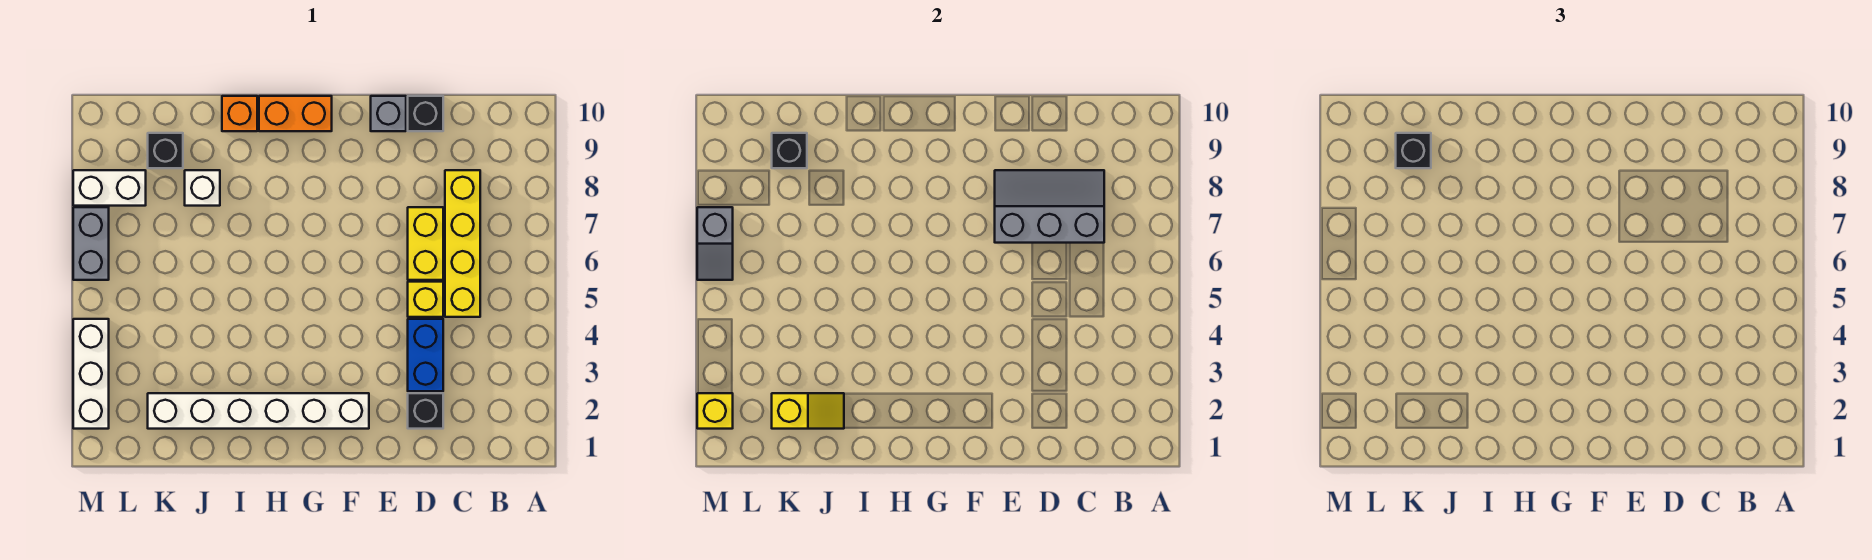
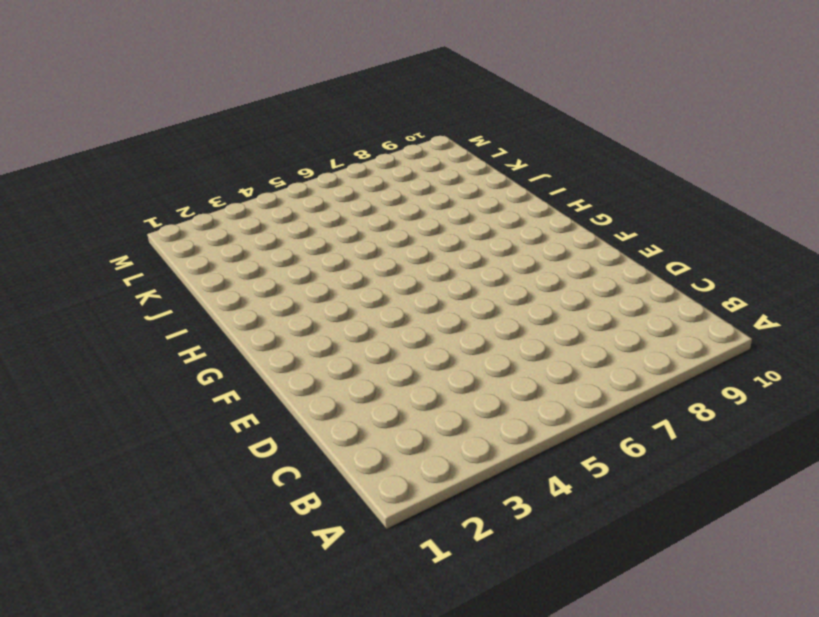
none -> yellow brick C5:C8 level 1
none -> black brick D2 level 1
none -> blue brick D3:D4 level 1

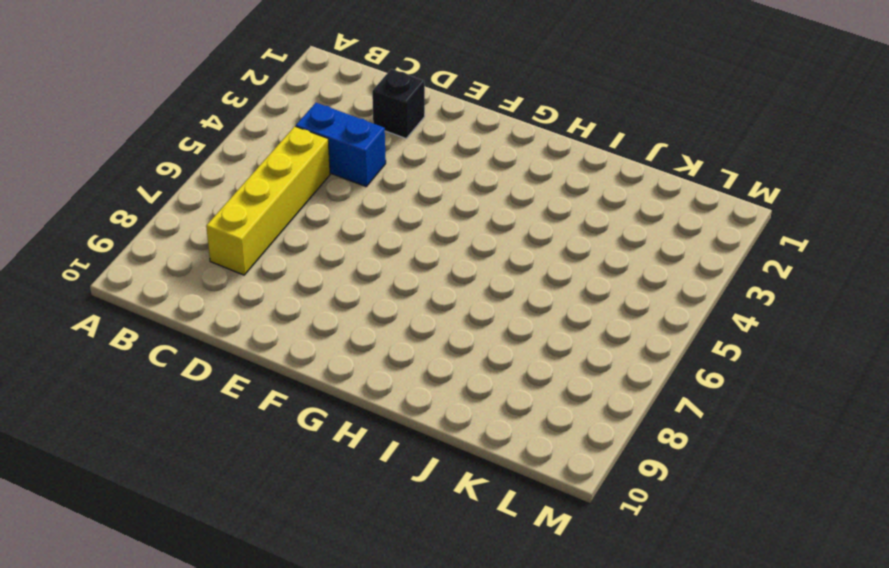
blue brick C4:D4 level 1 -> blue brick D3:D4 level 1
none -> yellow brick D5 level 1
none -> yellow brick D6:D7 level 1
none -> black brick D10 level 1

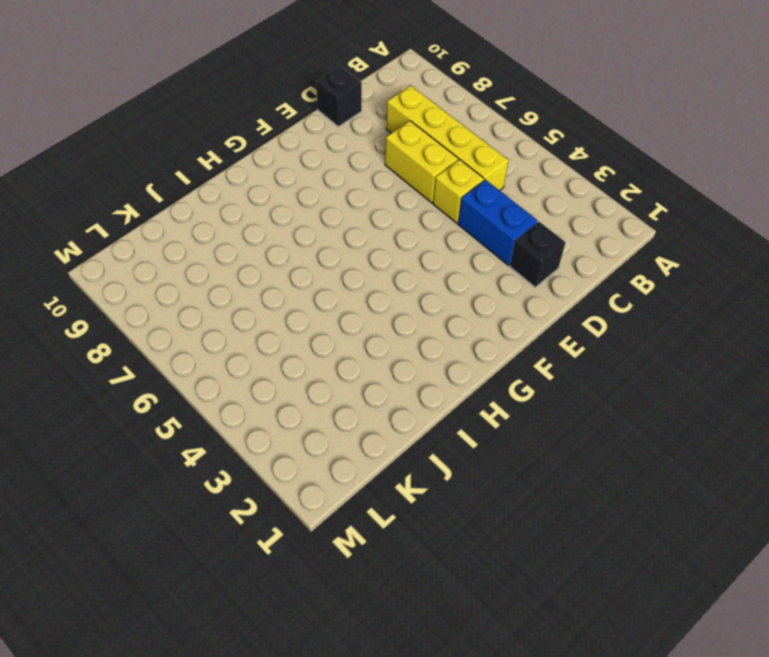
none -> grey brick E10 level 1
none -> white brick F2:K2 level 1
none -> orange brick G10:H10 level 1

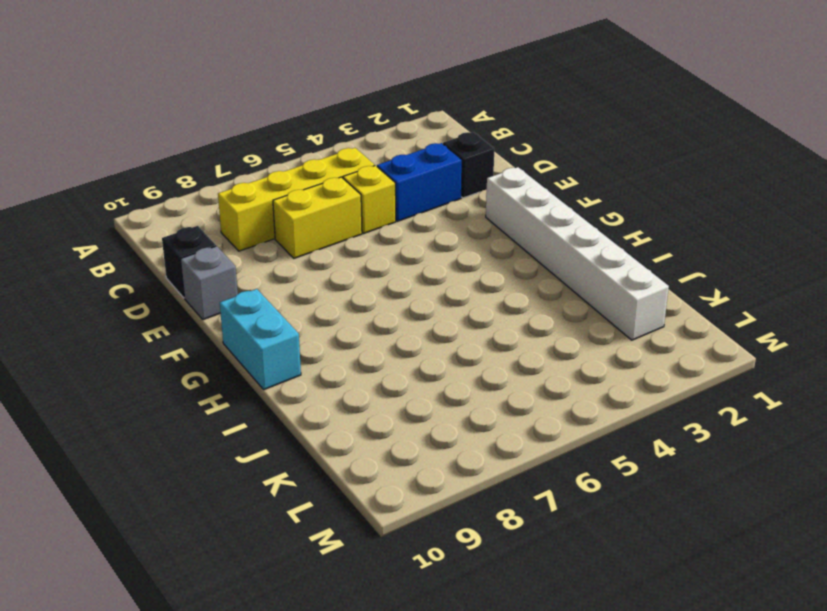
cyan brick G10:H10 level 1 -> orange brick G10:H10 level 1
none -> orange brick I10 level 1
none -> white brick J8 level 1
none -> black brick K9 level 1

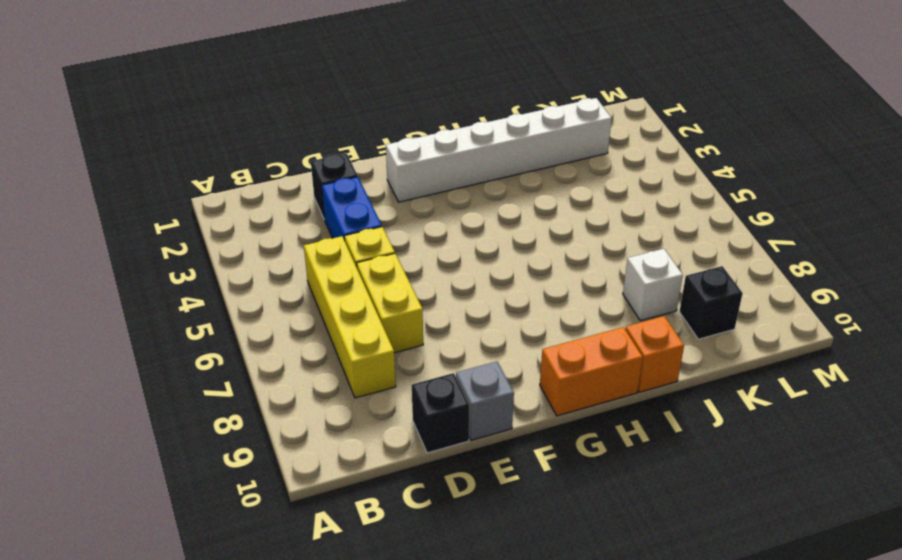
none -> white brick L8:M8 level 1
none -> white brick M2:M4 level 1
none -> grey brick M6:M7 level 1

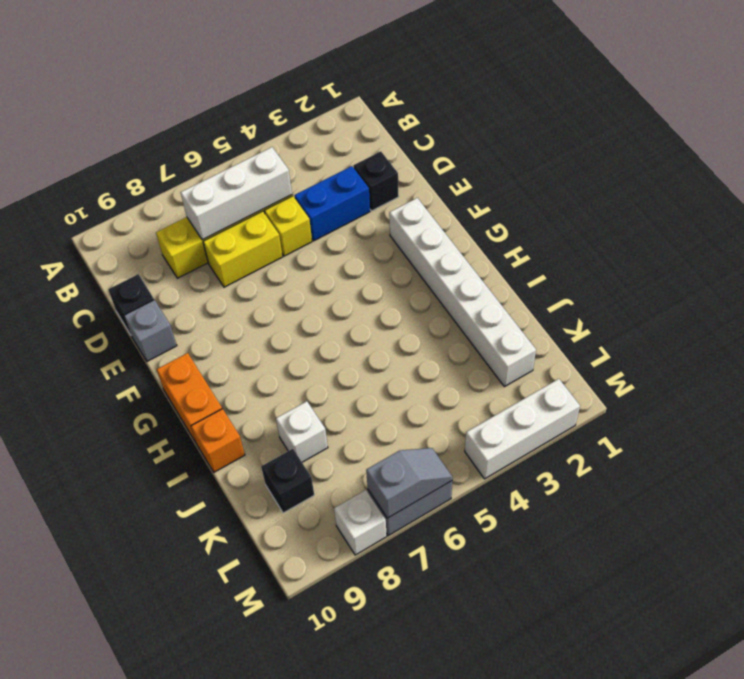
white brick C5:C7 level 2 -> grey slope C7:E8 level 2 top 7
white brick M8 level 1 -> white brick L8:M8 level 1
none -> yellow slope J2:K2 level 2 top K
none -> black brick K9 level 2
none -> yellow brick M2 level 2

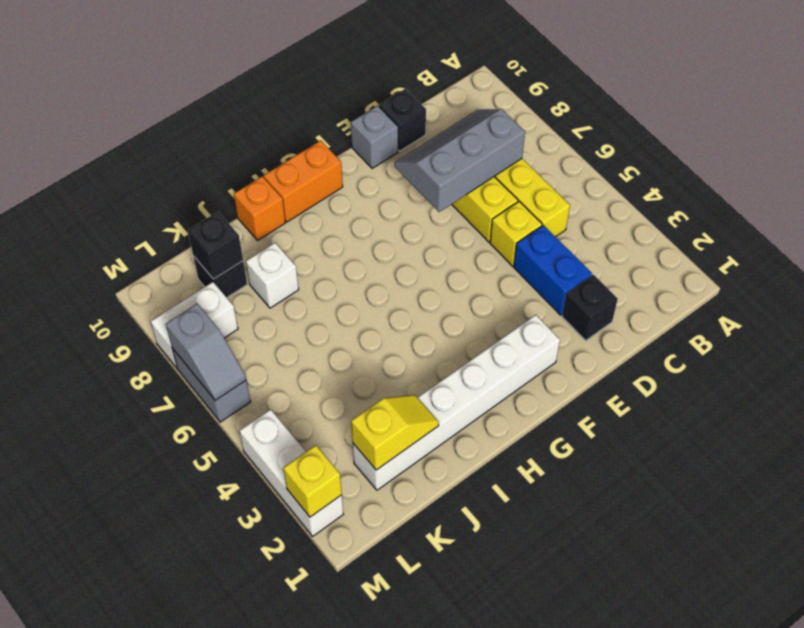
none -> black brick K9 level 3

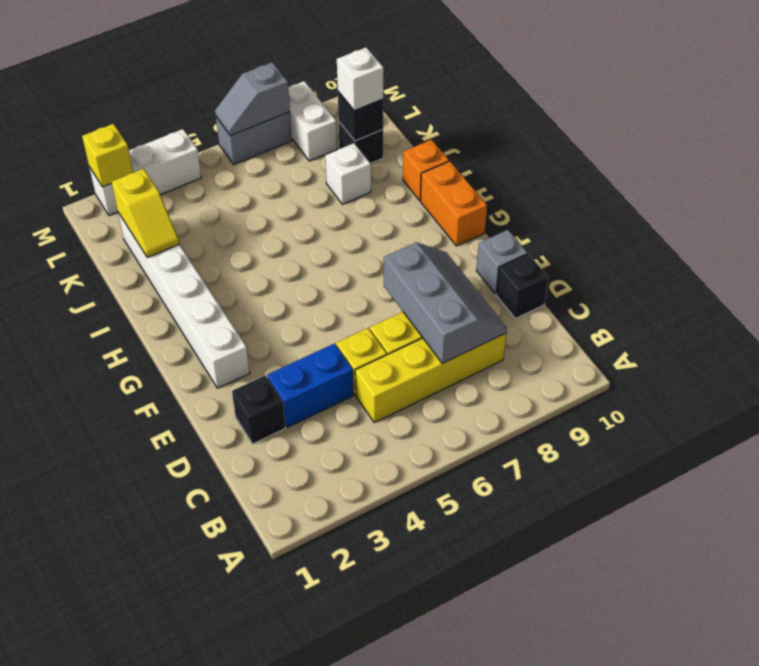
white brick K9 level 3 -> black brick K9 level 3

